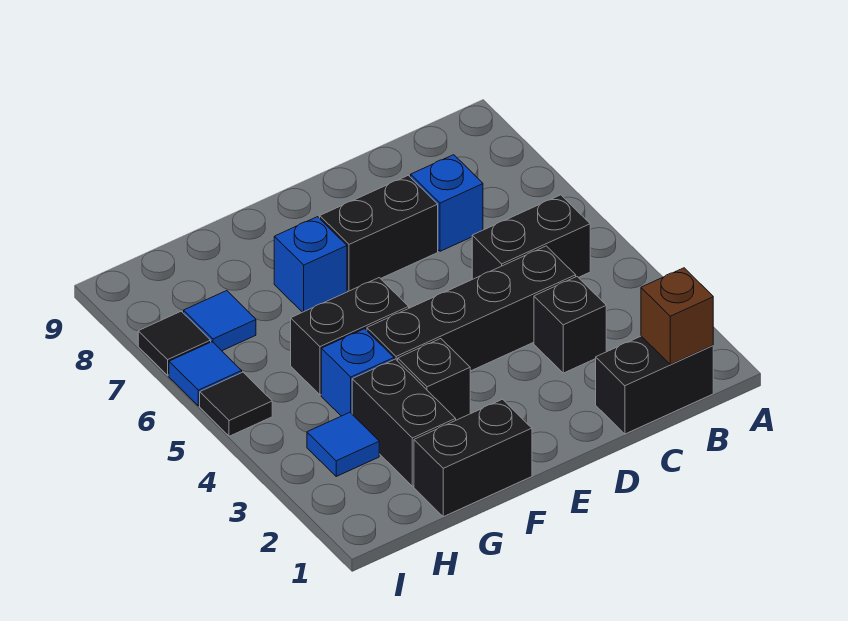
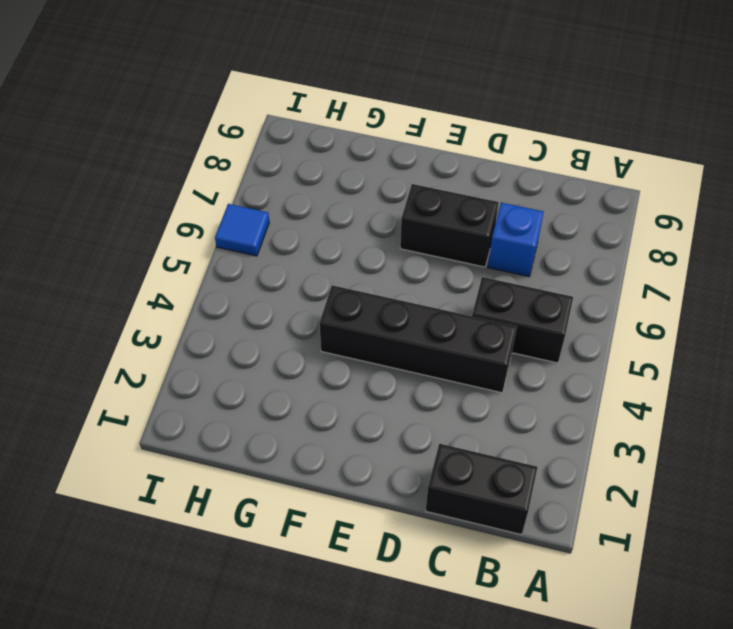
none -> black brick C3 level 1
none -> black brick F1:G1 level 1
none -> black brick F3 level 1

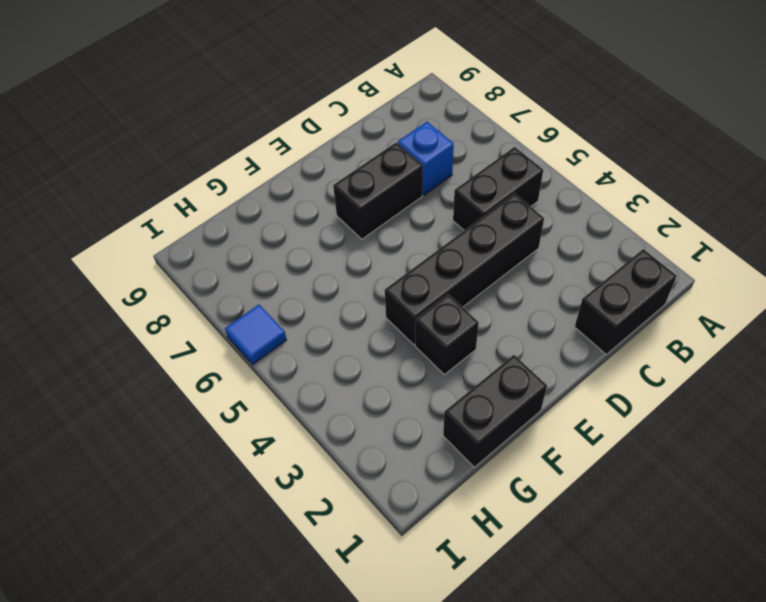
none -> black brick C3 level 1
none -> black brick F5:G5 level 1
none -> blue brick F7 level 1

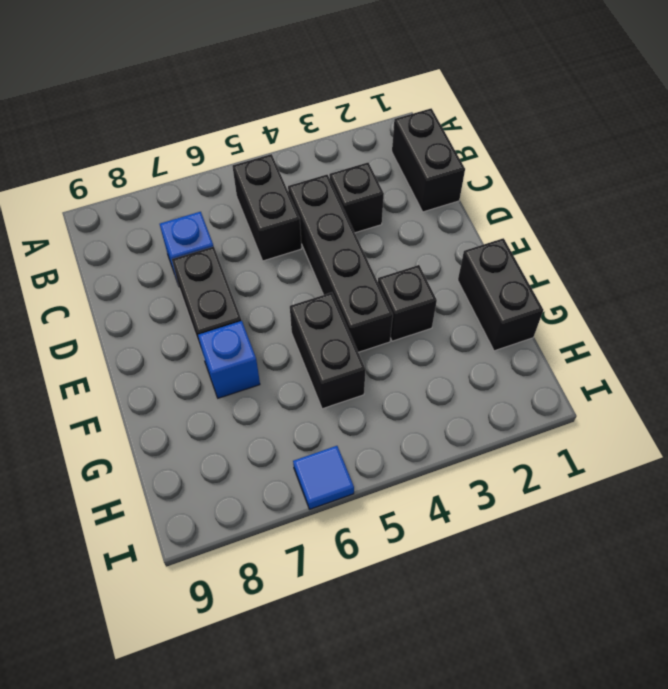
none -> black brick G2:G3 level 1
none -> blue brick G4 level 1
none -> blue tile H3 level 1

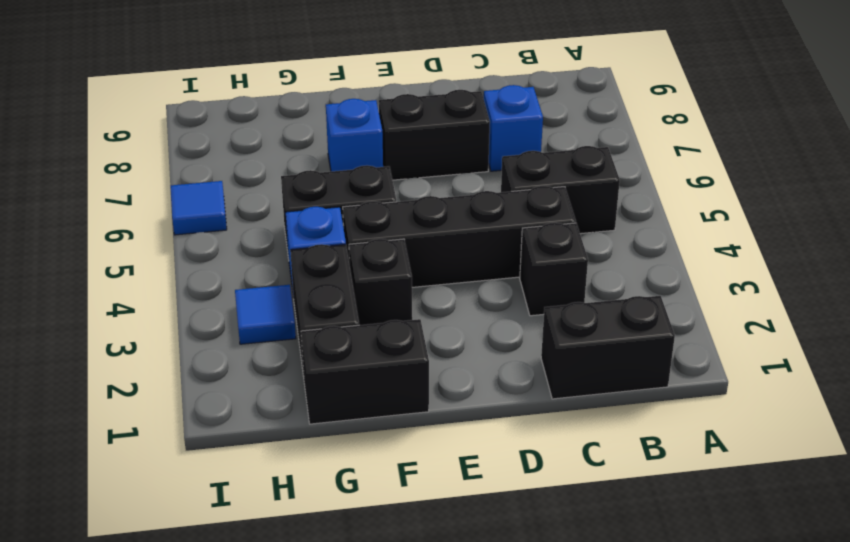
none -> blue tile H7 level 1
none -> black tile I5 level 1
none -> black tile I7 level 1

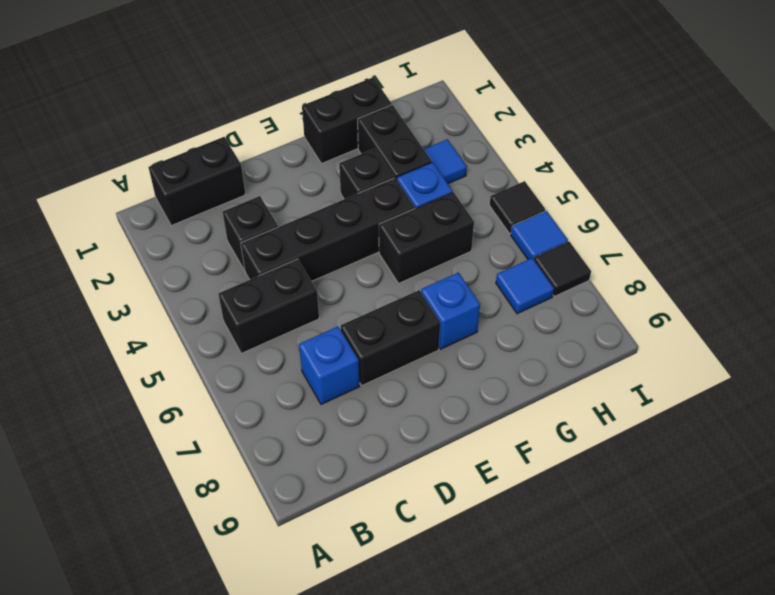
none -> brown brick B1 level 2

